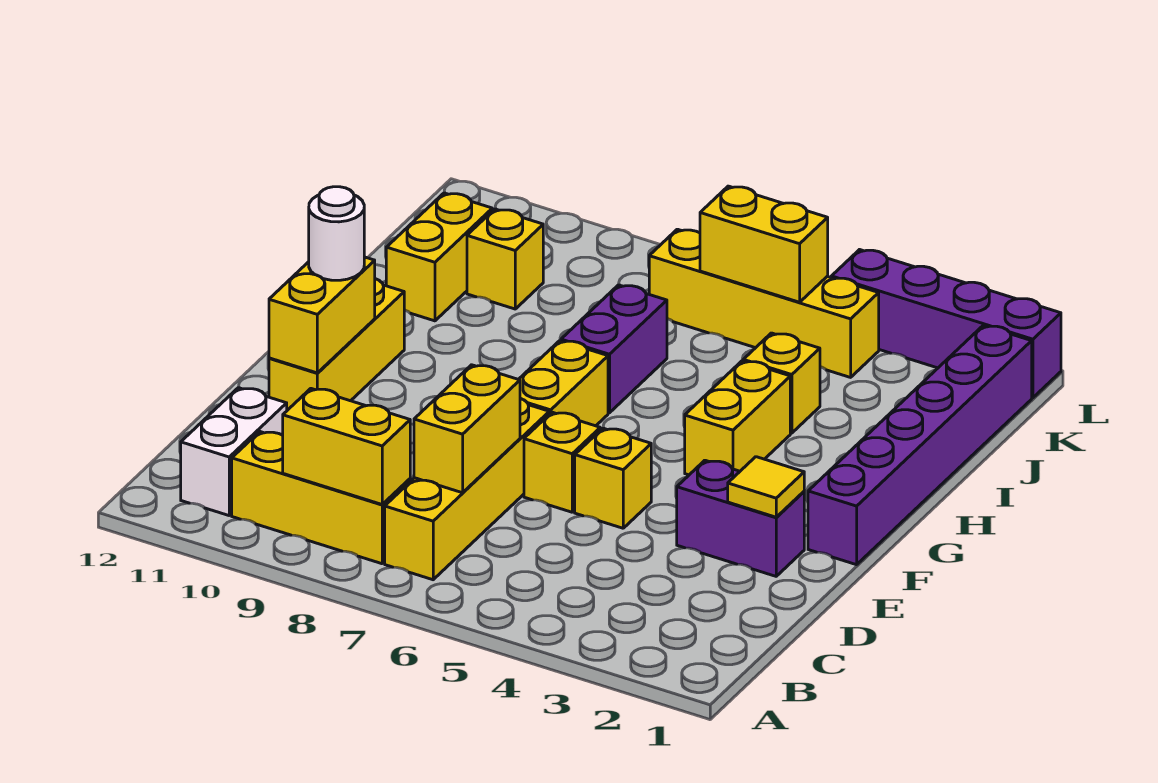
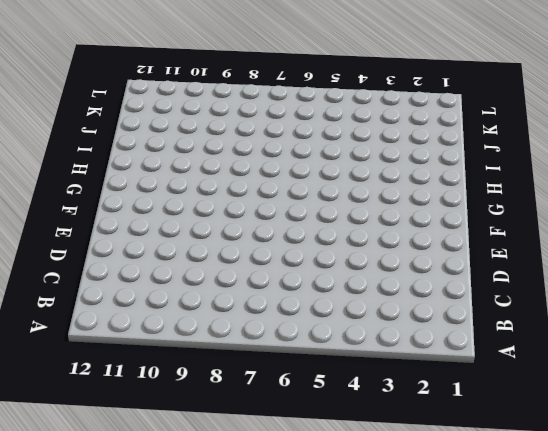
none -> yellow brick B7:E7 level 1
none -> yellow brick B8:B10 level 1
none -> white brick B11:C11 level 1

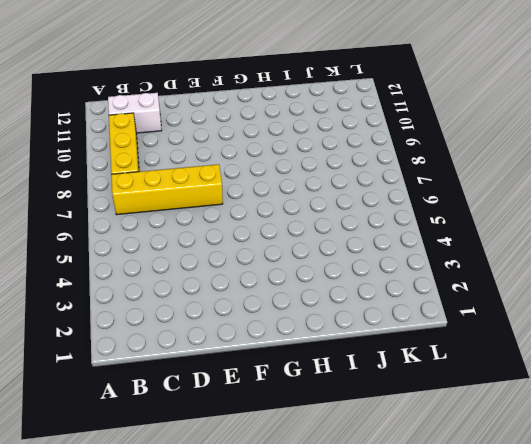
none -> purple brick E2:E3 level 1
none -> yellow brick E5 level 1
none -> yellow brick E6 level 1

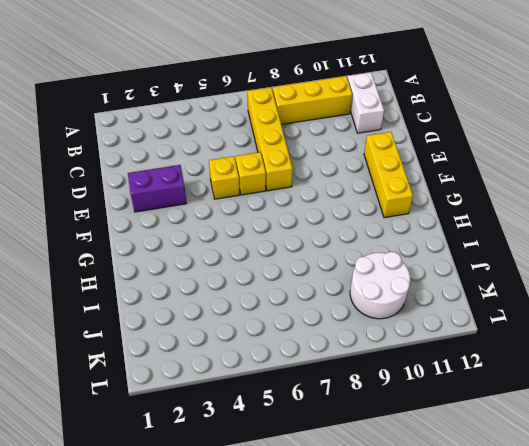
white round brick J9:K10 level 1 -> yellow brick J10 level 1
none -> purple brick F1:K1 level 1
none -> yellow brick F7:G7 level 1
none -> yellow brick G4:H4 level 1

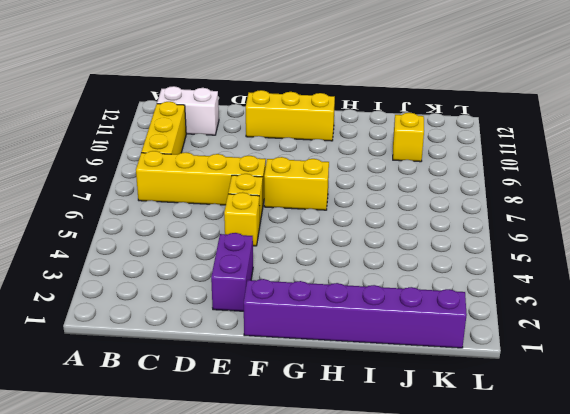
none -> yellow brick G4:H4 level 1
none -> purple brick H7:I7 level 1
none -> yellow brick I4 level 1

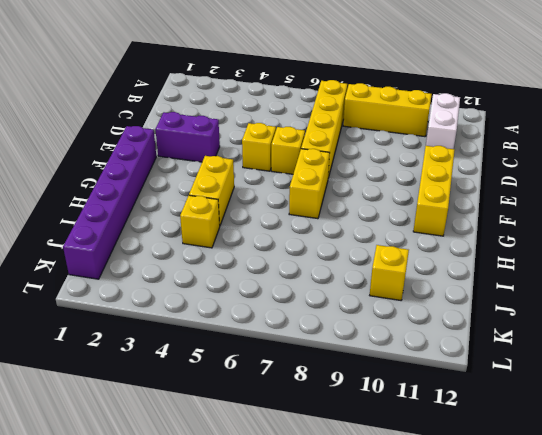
none -> purple brick H7:I7 level 1
none -> yellow brick I11:J11 level 1
none -> yellow brick K4:K7 level 1

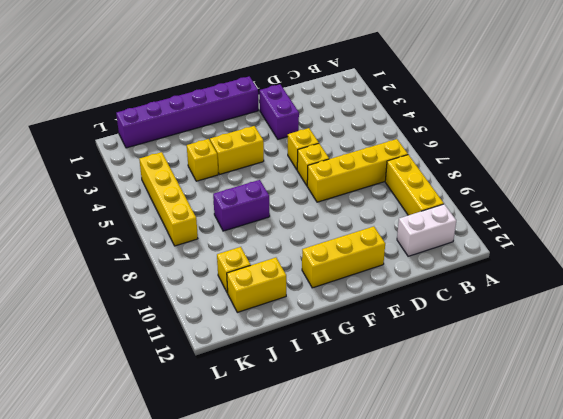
none -> yellow brick F7:G7 level 1
none -> purple brick L1:L4 level 1
none -> yellow brick B8:B9 level 2

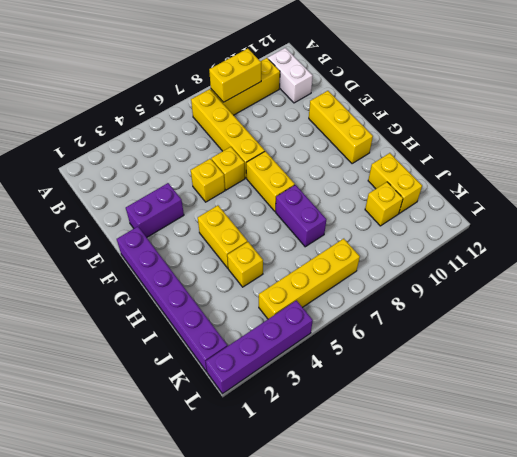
none -> yellow brick C7:D7 level 2
none -> yellow tile E2 level 2
none -> yellow brick E11:F11 level 2

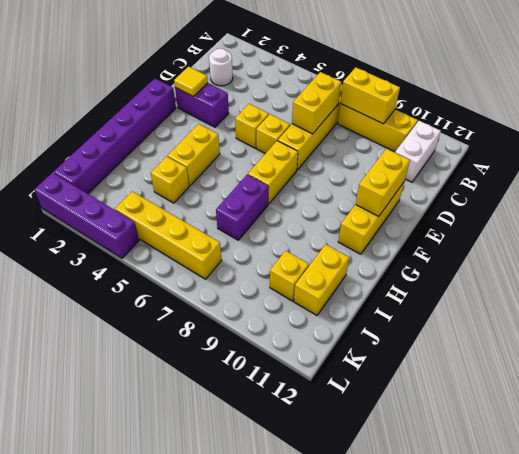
white round brick C2 level 1 -> white round brick F11 level 3
none -> yellow brick K5:K6 level 2

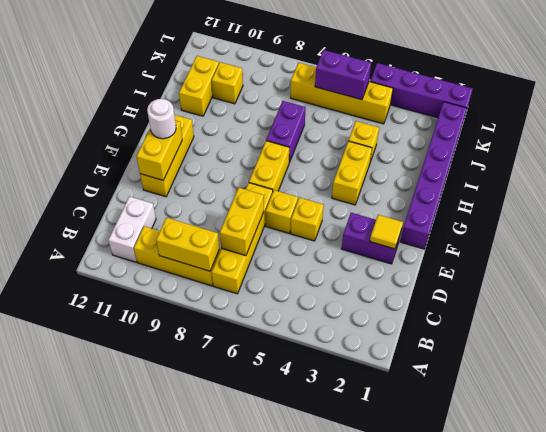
purple brick K5:K6 level 2 -> yellow brick K5:K6 level 2

